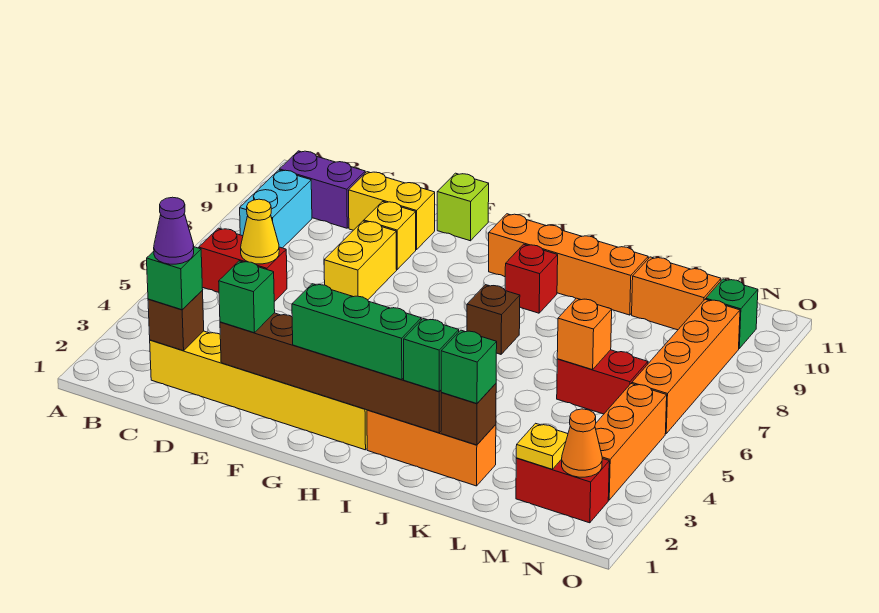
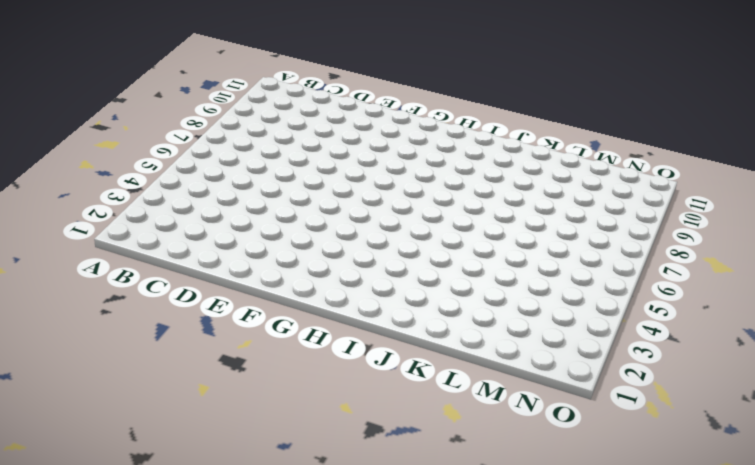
none -> red brick B6:C6 level 1
none -> cyan brick B8:B9 level 1
none -> purple brick B10:C10 level 1
none -> yellow brick C2:H2 level 1

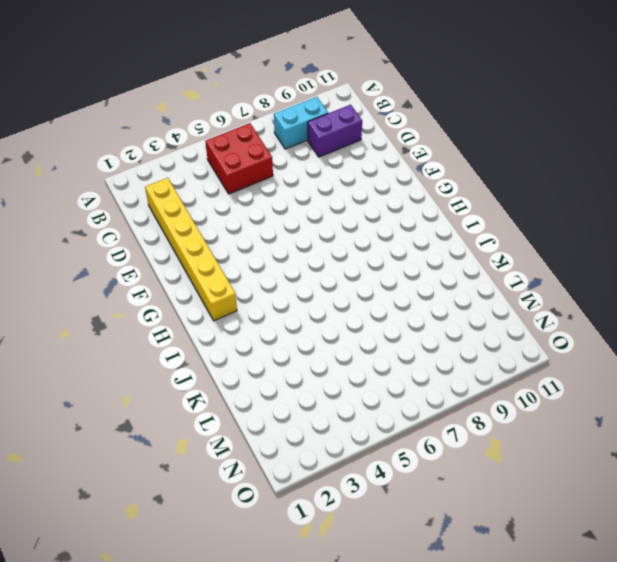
red brick B5:C6 level 1 -> red brick B6:C6 level 1
purple brick C9:C10 level 1 -> purple brick B10:C10 level 1
none -> yellow brick D10:E10 level 1
none -> yellow brick E7:E8 level 1
none -> yellow brick E9 level 1
none -> lime brick F11 level 1

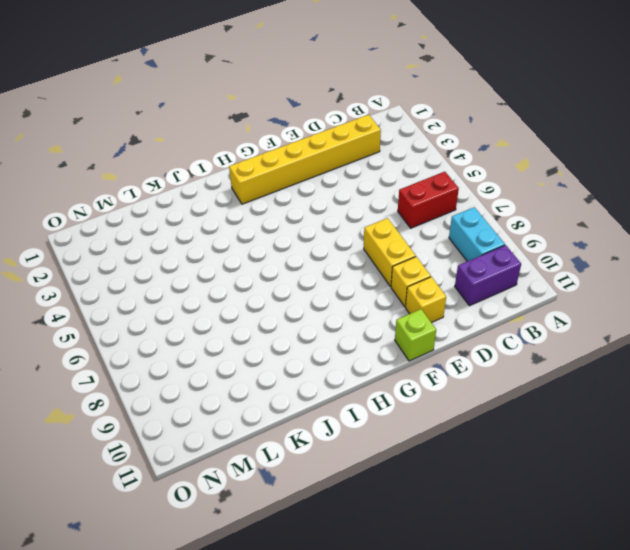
yellow brick E10 level 1 -> yellow brick D10:E10 level 1
none -> orange brick H10:K10 level 1
none -> orange brick I2:K2 level 1
none -> brown brick I7 level 1
none -> red brick I9 level 1

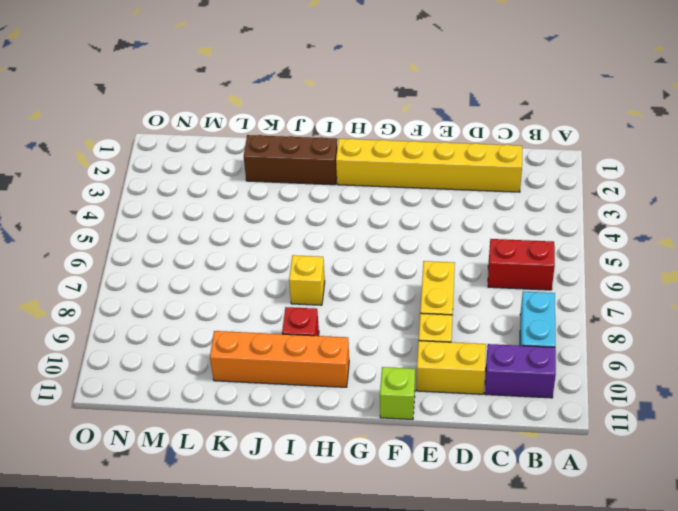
brown brick I2:K2 level 1 -> orange brick I2:K2 level 1
yellow brick I7 level 1 -> brown brick I7 level 1
none -> red brick L6:M6 level 1
none -> orange brick L10:M10 level 1
none -> red brick M2:N2 level 1
none -> orange brick N3:N5 level 1

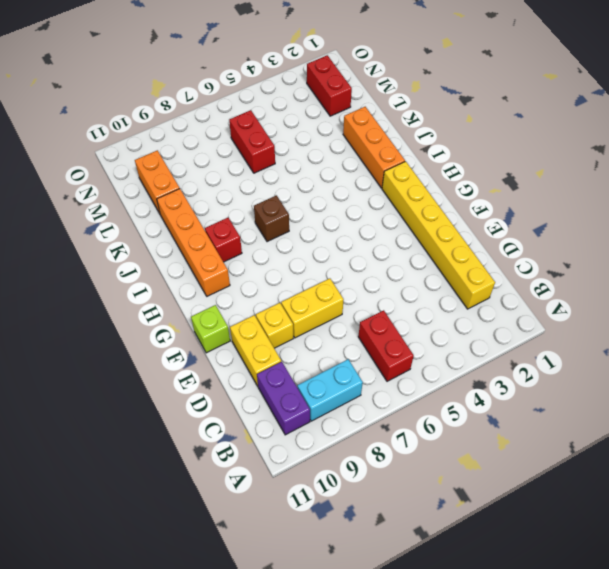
none -> orange brick N3:N5 level 1
none -> orange brick N6:N9 level 1
none -> green brick N10 level 1
none -> brown brick C2 level 2

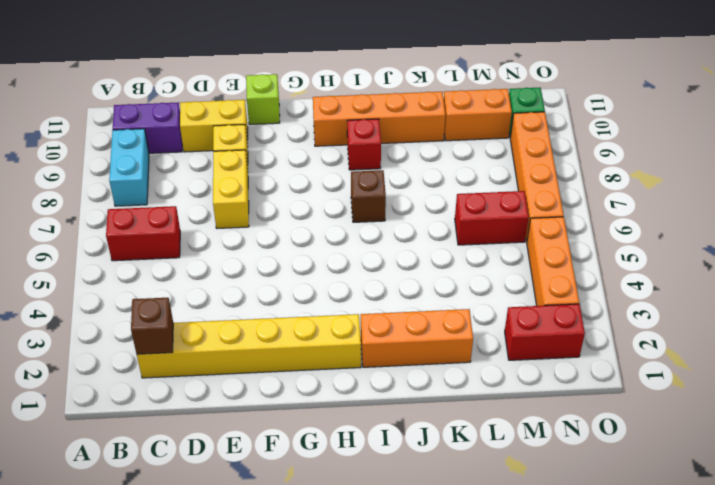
none -> yellow cone C6 level 2
none -> brown brick E2:J2 level 2
none -> brown brick K2 level 2
none -> orange brick L6 level 2

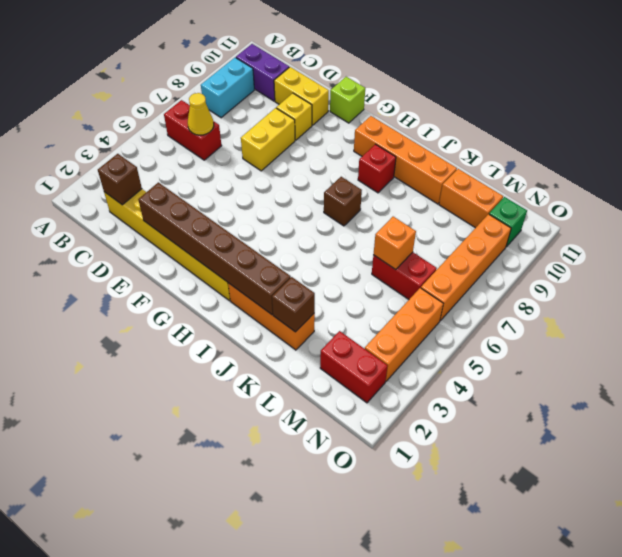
none -> yellow plate M2 level 2
none -> orange cone N2 level 2
none -> green brick C2 level 3
none -> green brick E2 level 3

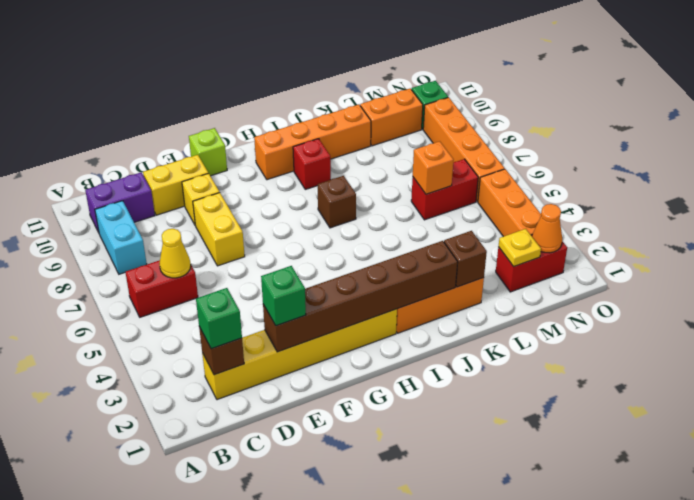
none -> green brick G2:I2 level 3
none -> green brick J2 level 3
none -> green brick K2 level 3
none -> purple cone C2 level 4

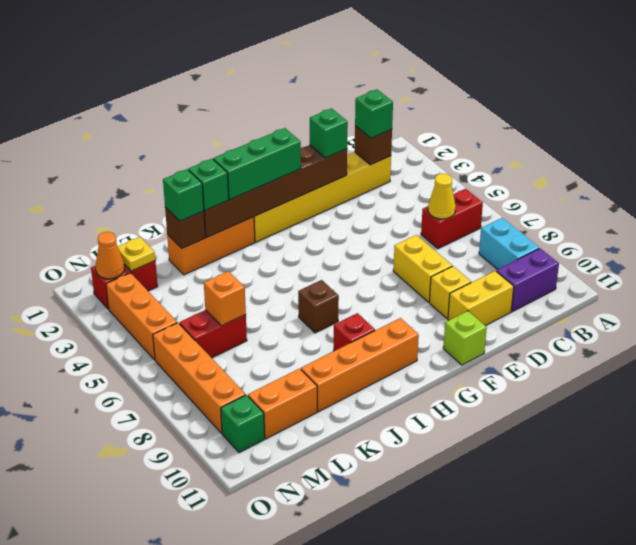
none -> purple cone C2 level 4

